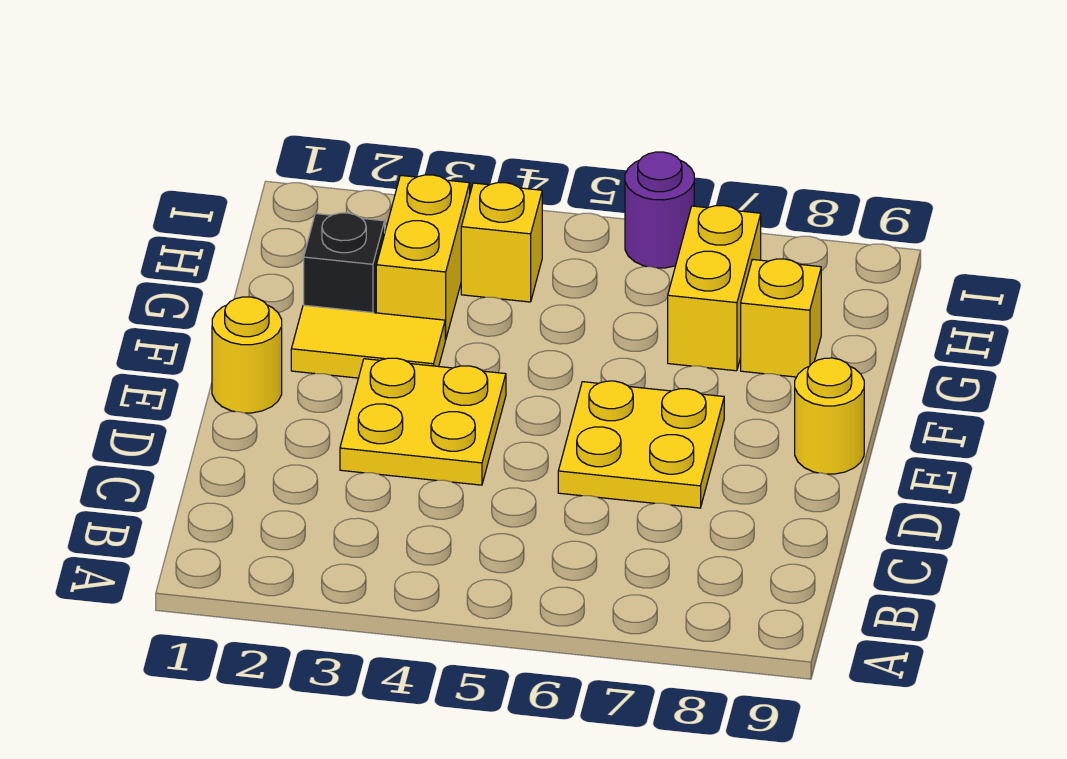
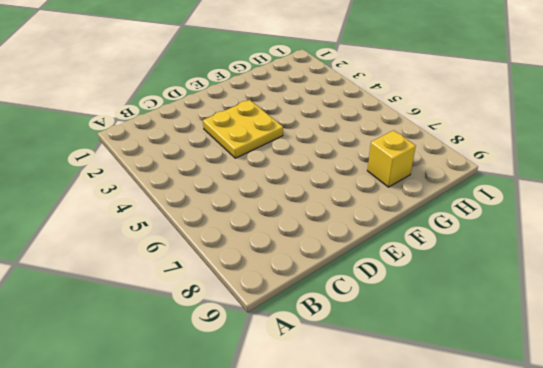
none -> yellow plate D6:E7 level 1
none -> yellow round brick E1 level 1

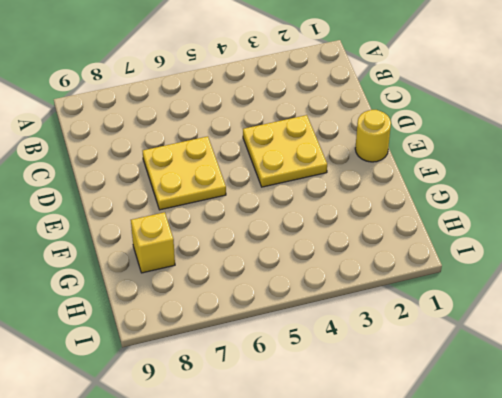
none -> yellow round brick E9 level 1
none -> yellow tile F2:F3 level 1

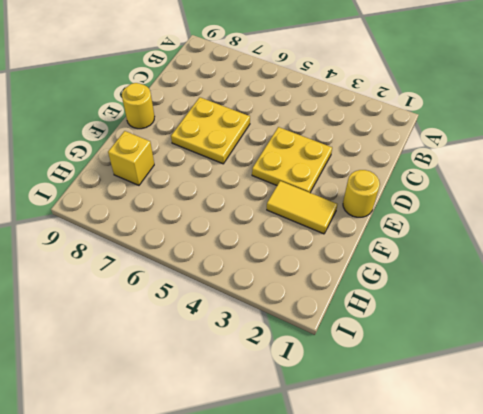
none -> black brick G2 level 1
none -> yellow brick G3:H3 level 1

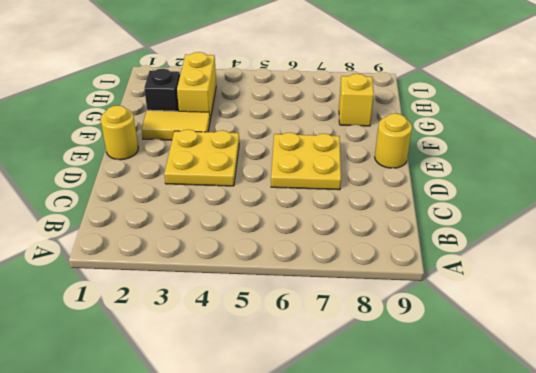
none -> yellow brick G7:H7 level 1
none -> yellow brick H4 level 1

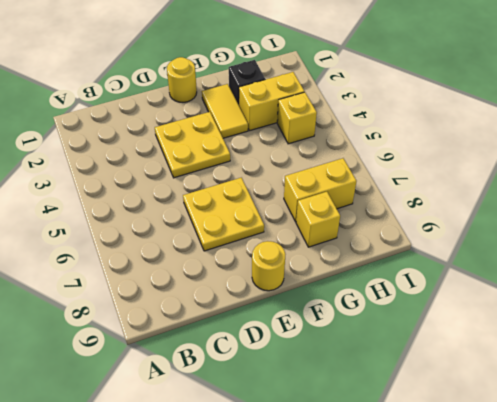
none -> purple round brick I6 level 1

